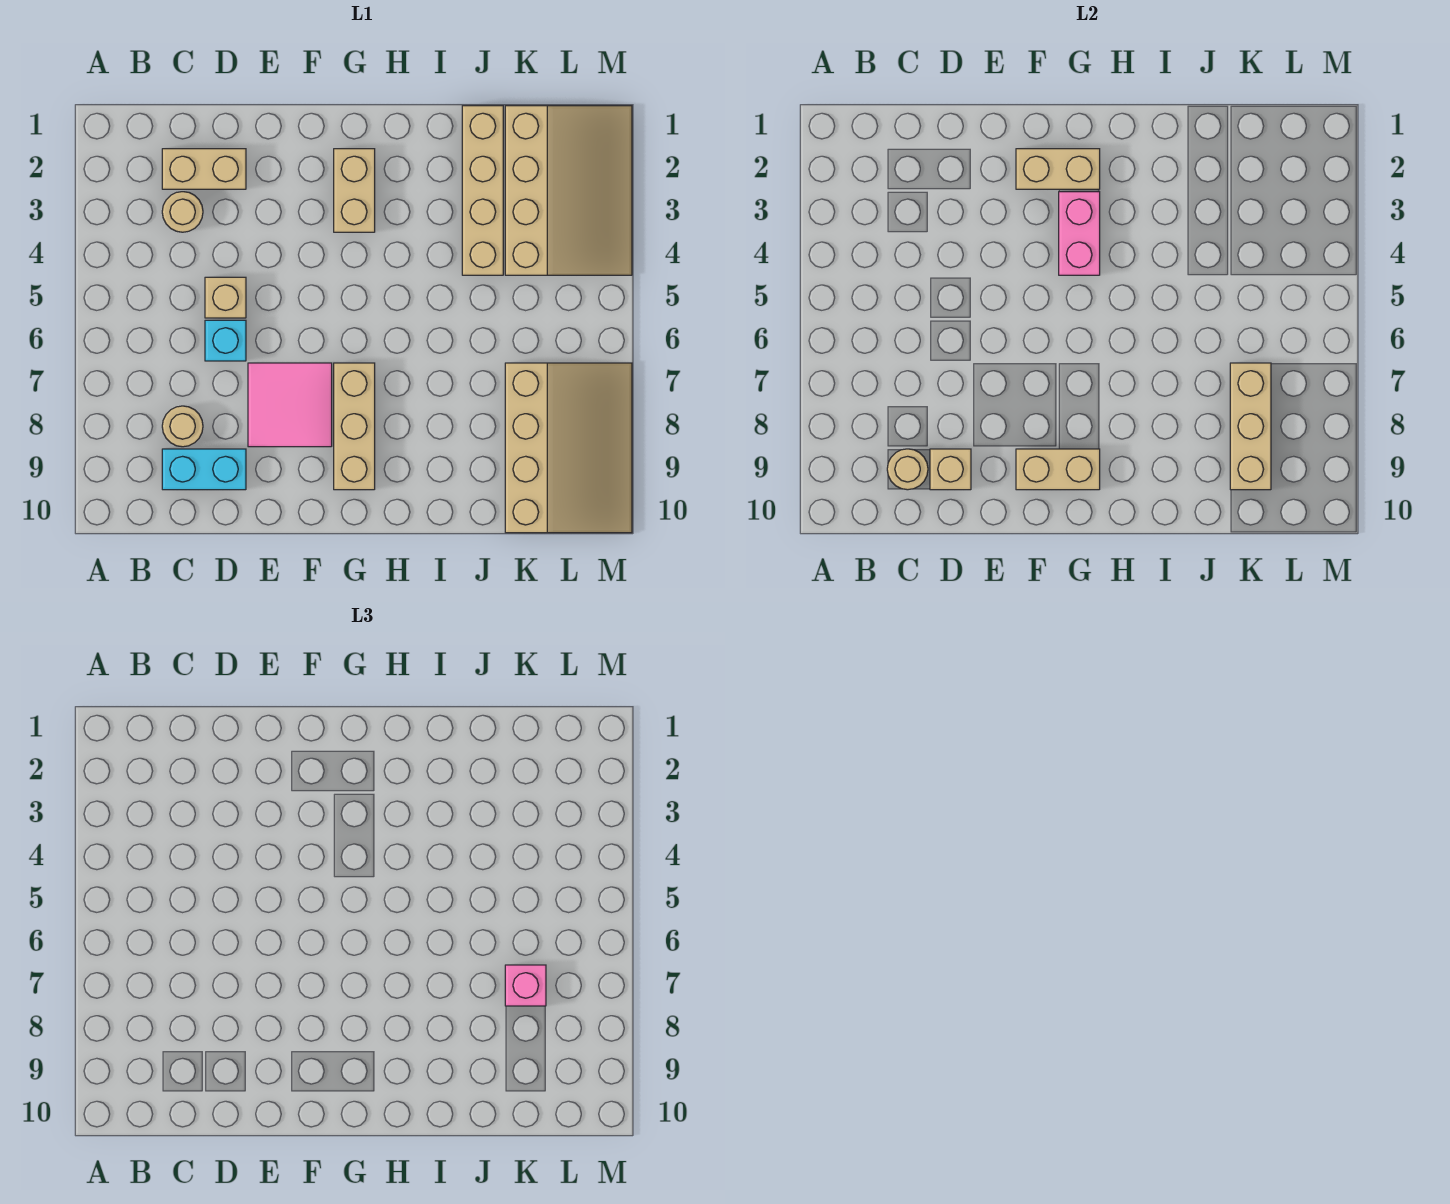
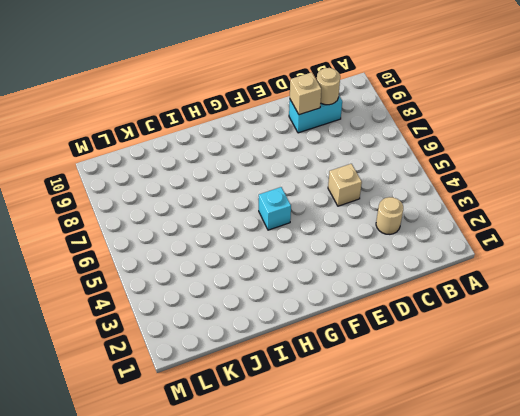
cyan brick G5 level 1 -> cyan brick D6 level 1
none -> tan brick C2:D2 level 1
none -> tan round brick C8 level 1
none -> pink tile E7:F8 level 1

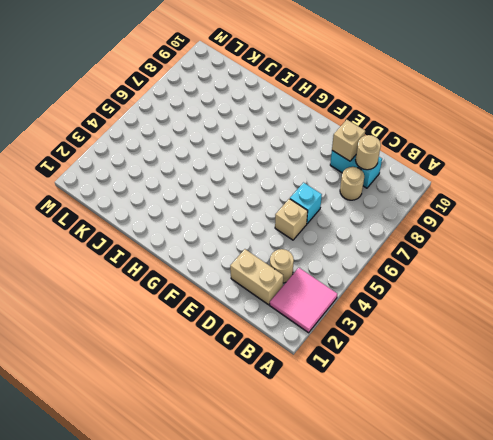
pink tile A2:B3 level 1 -> pink tile E7:F8 level 1
none -> tan brick G2:G3 level 1
none -> tan brick G7:G9 level 1
none -> tan brick J1:J4 level 1

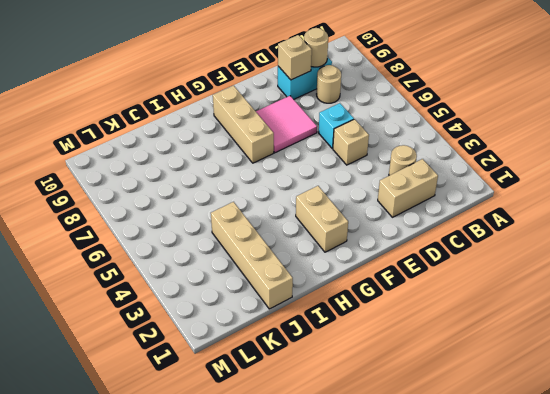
none -> tan slope K1:M4 level 1 top K
none -> tan slope K7:M10 level 1 top K
none -> tan brick F2:G2 level 2

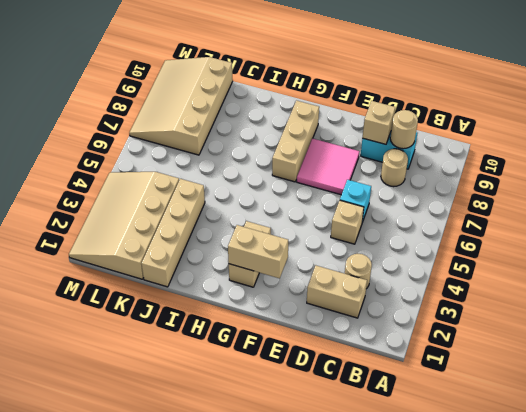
none -> tan brick F9:G9 level 2
none -> pink brick G3:G4 level 2
none -> tan brick K7:K9 level 2

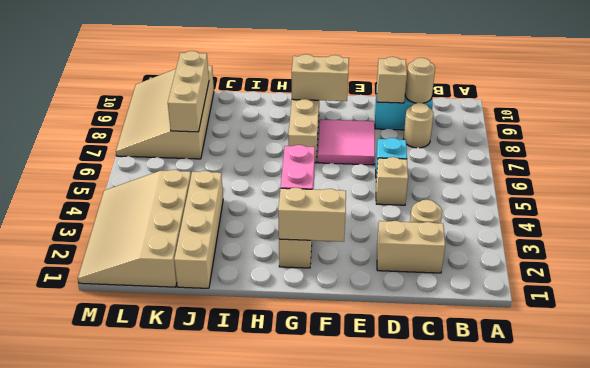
none -> pink brick K7 level 3

